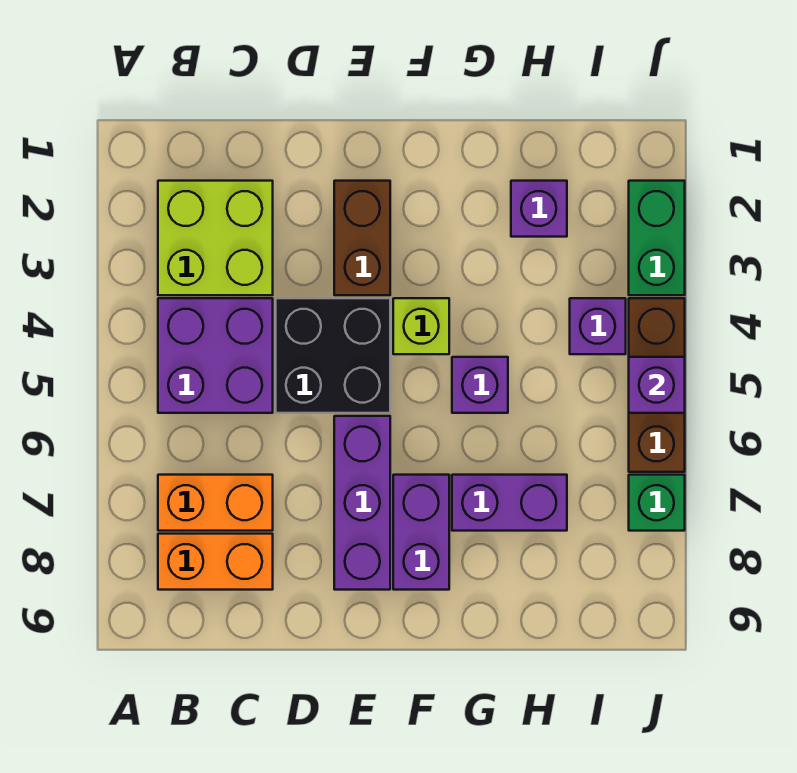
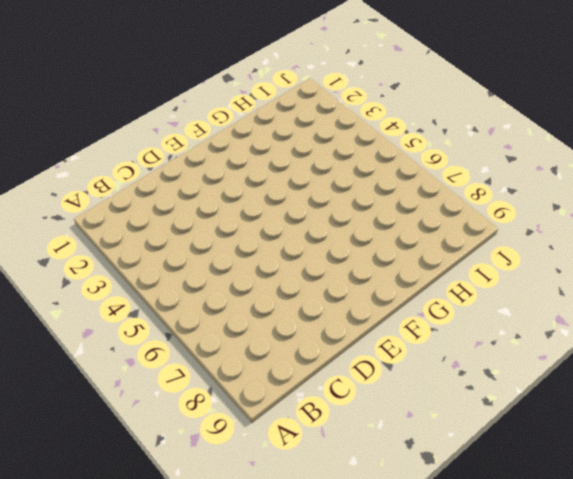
none -> lime brick B2:C3 level 1
none -> purple brick B4:C5 level 1
none -> orange brick B7:C7 level 1

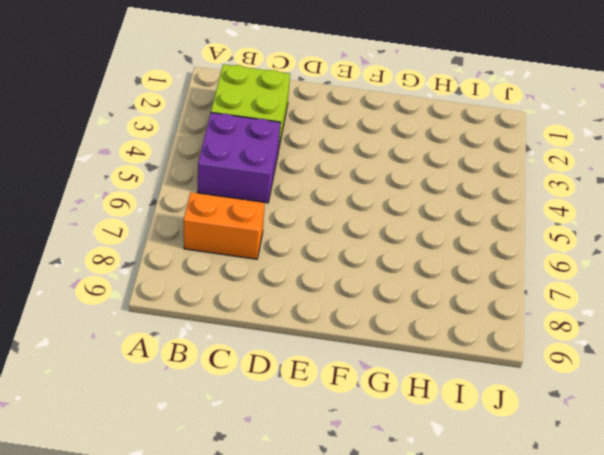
none -> orange brick B8:C8 level 1
none -> black brick D4:E5 level 1
none -> brown brick E2:E3 level 1

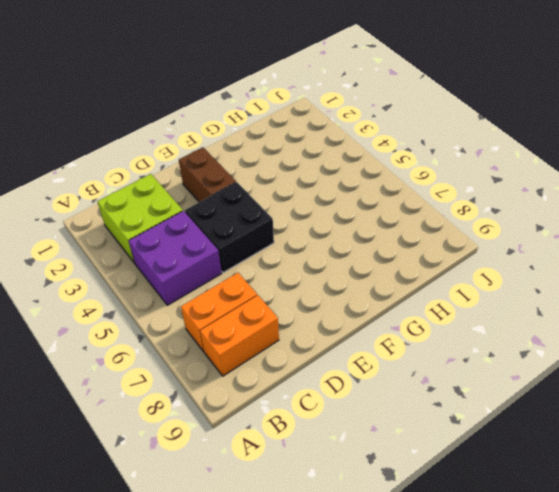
none -> purple brick E6:E8 level 1
none -> lime brick F4 level 1
none -> purple brick F7:F8 level 1

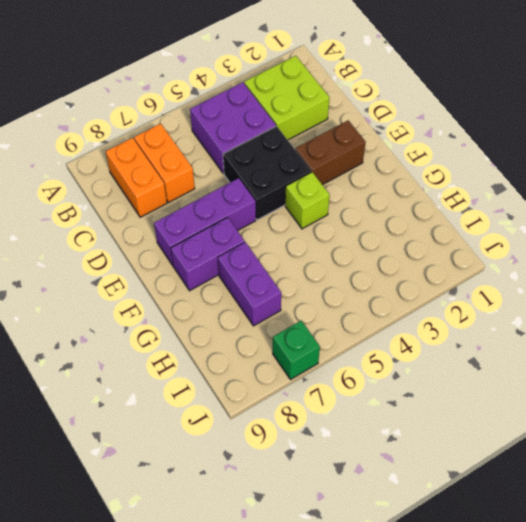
none -> purple brick G5 level 1
none -> purple brick H2 level 1
none -> purple brick I4 level 1

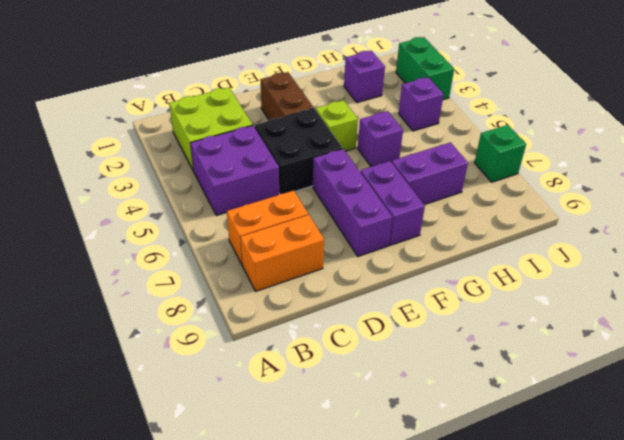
none -> brown brick J4:J6 level 1
none -> purple brick J5 level 2

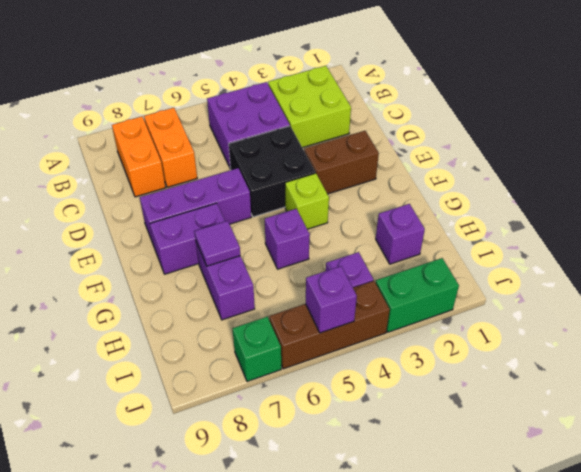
purple tile G7 level 2 -> none

